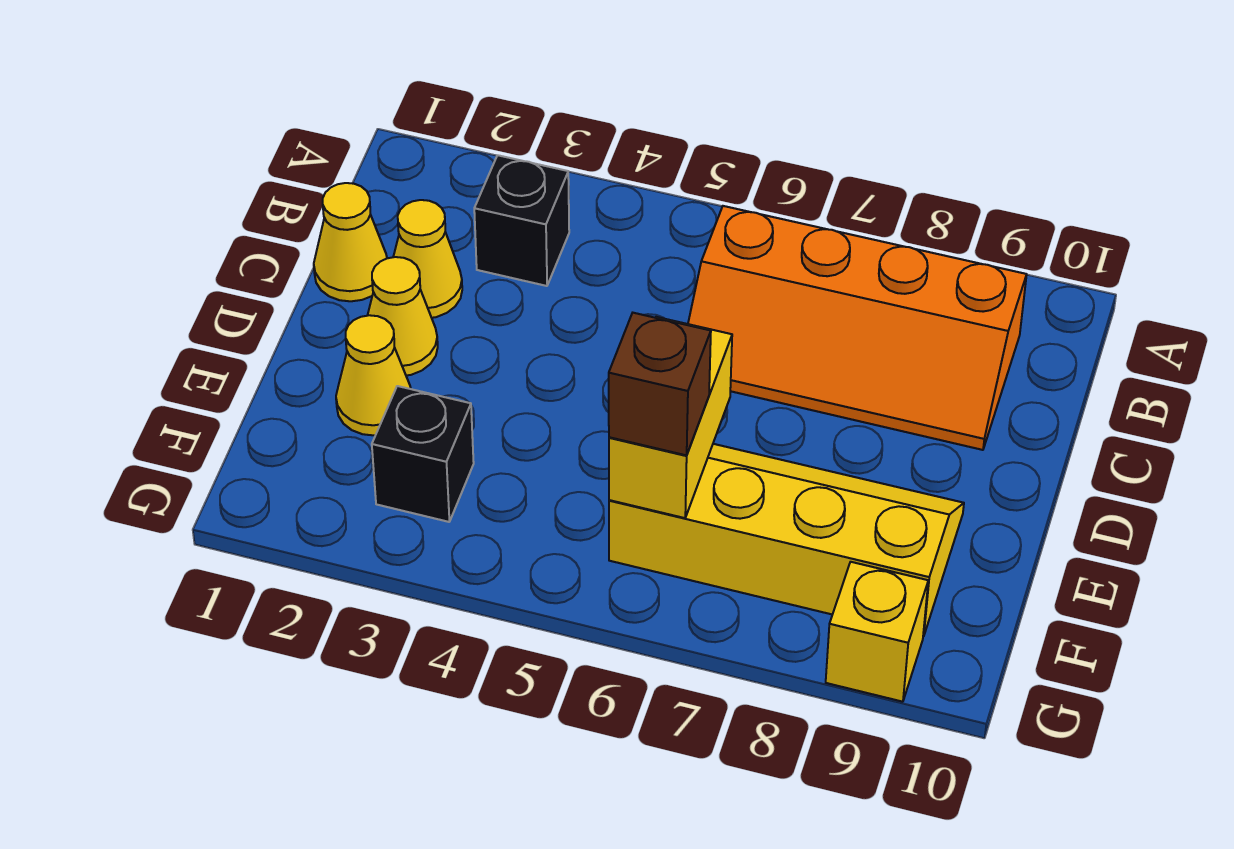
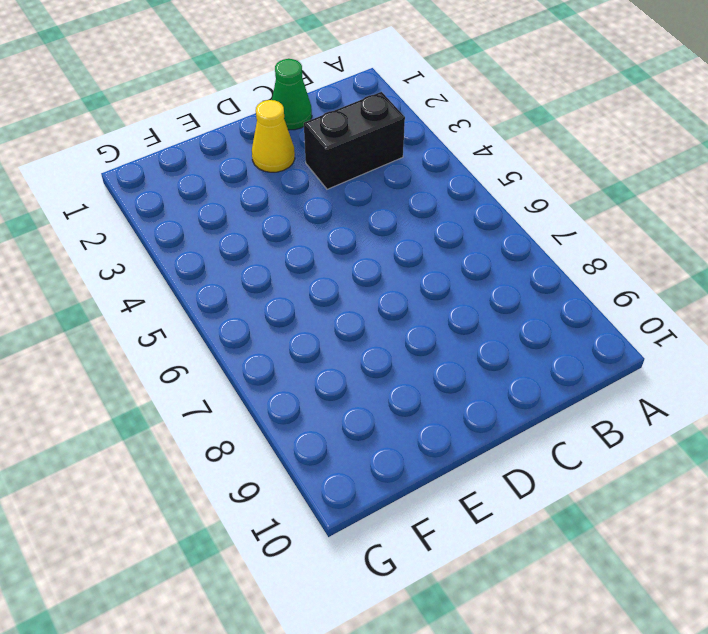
black brick B3:C3 level 1 -> black brick B3 level 1
green cone C1 level 1 -> yellow cone C1 level 1
none -> orange slope B6:C9 level 1 top B
none -> yellow cone C2 level 1

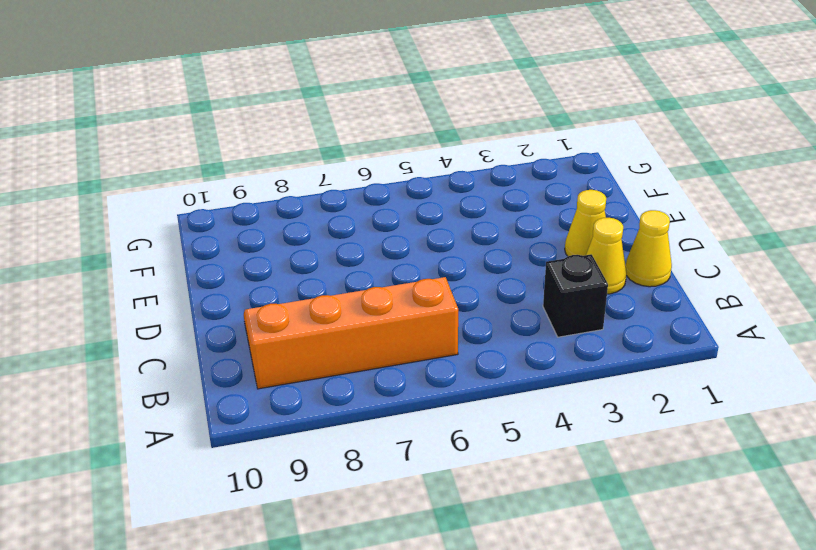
none -> yellow cone E2 level 1
none -> yellow slope E6:F9 level 1 top F

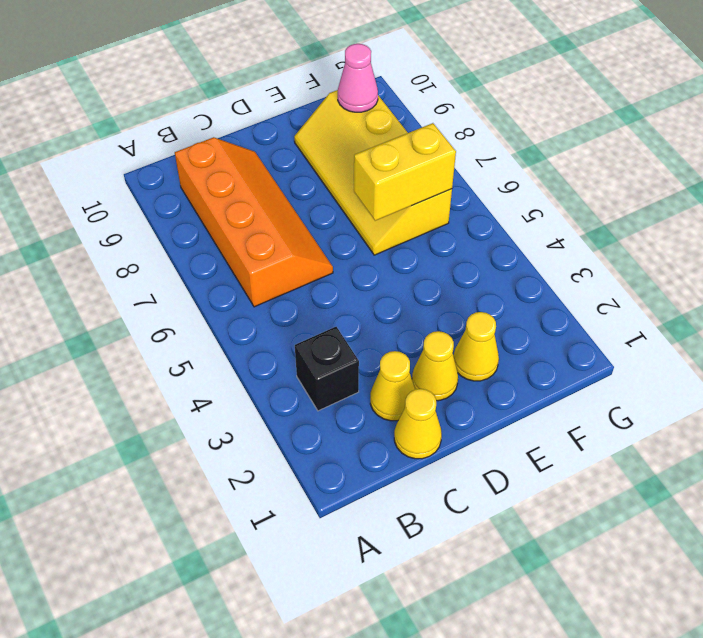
pink cone F9 level 2 -> none
none -> black brick F3 level 1
none -> yellow brick G9 level 1

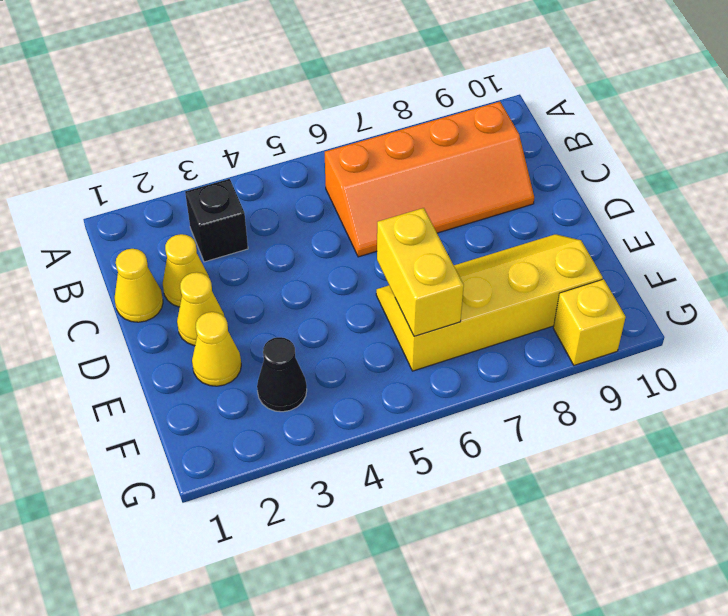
black cone F3 level 1 -> black brick F3 level 1
none -> brown brick F6 level 3

